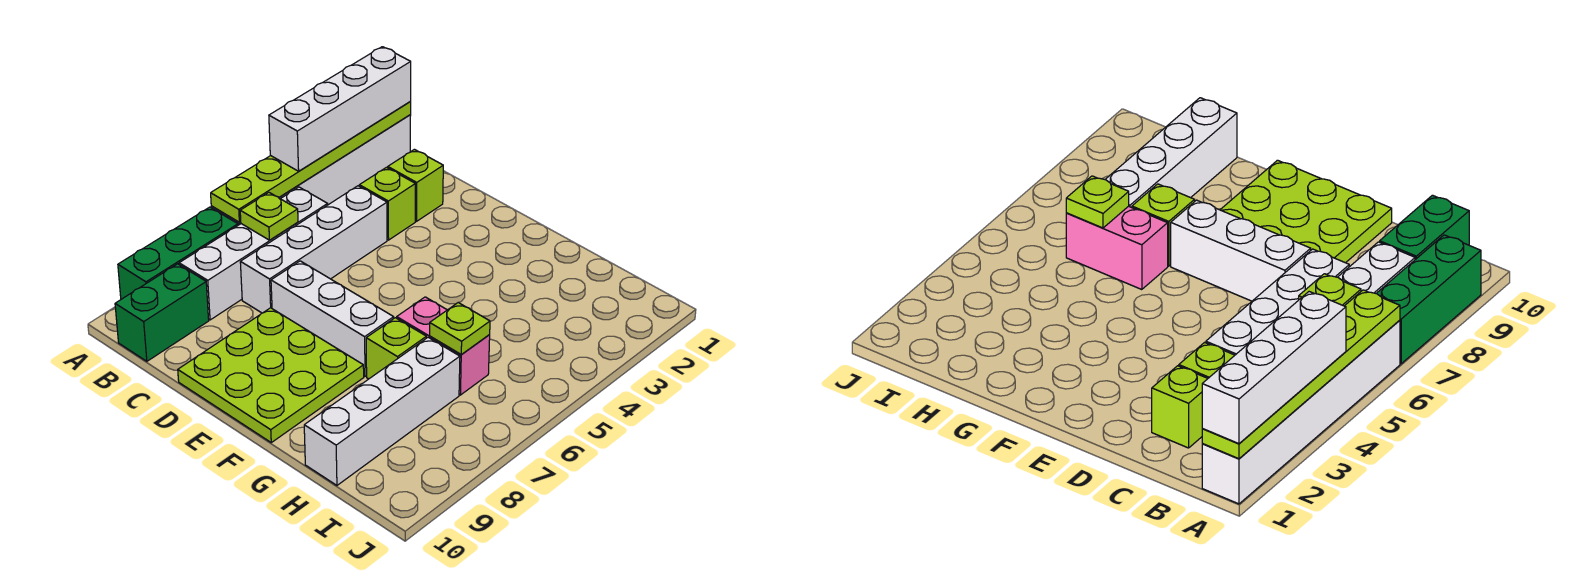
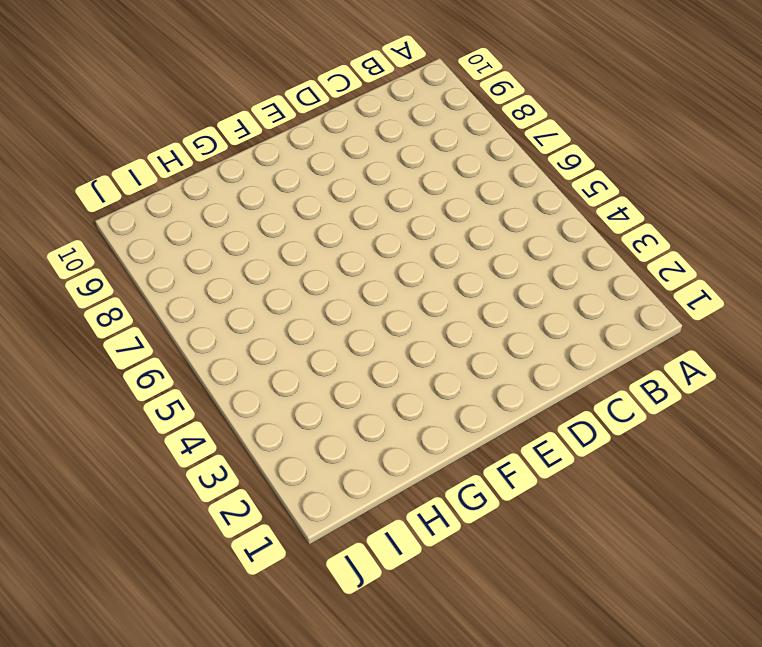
none -> white brick A1:A6 level 1
none -> green brick A7:A9 level 1
none -> white brick B5:B8 level 1

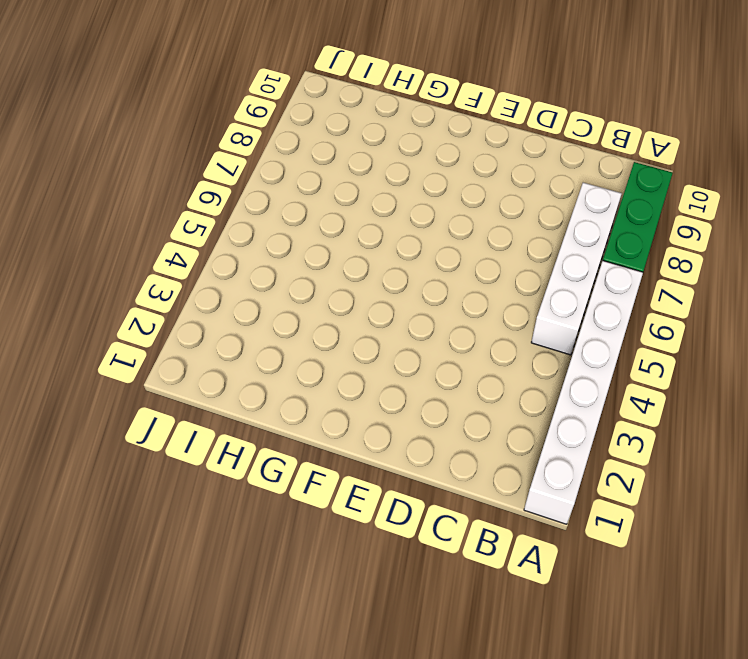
none -> green brick B9:B10 level 1
none -> lime brick C2 level 1
none -> lime brick C3 level 1

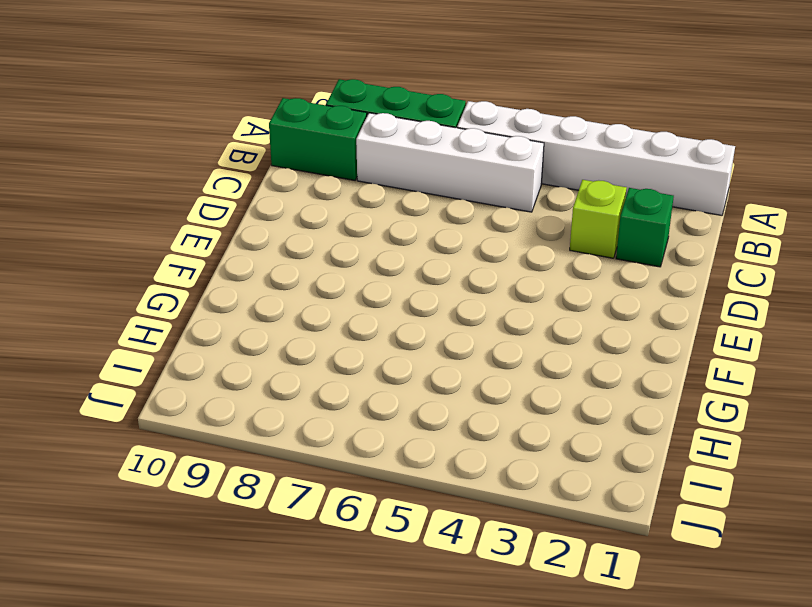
green brick C2 level 1 -> lime brick C2 level 1
none -> white brick C4:C7 level 1
none -> white brick D7:F7 level 1
none -> lime plate D8:F10 level 1

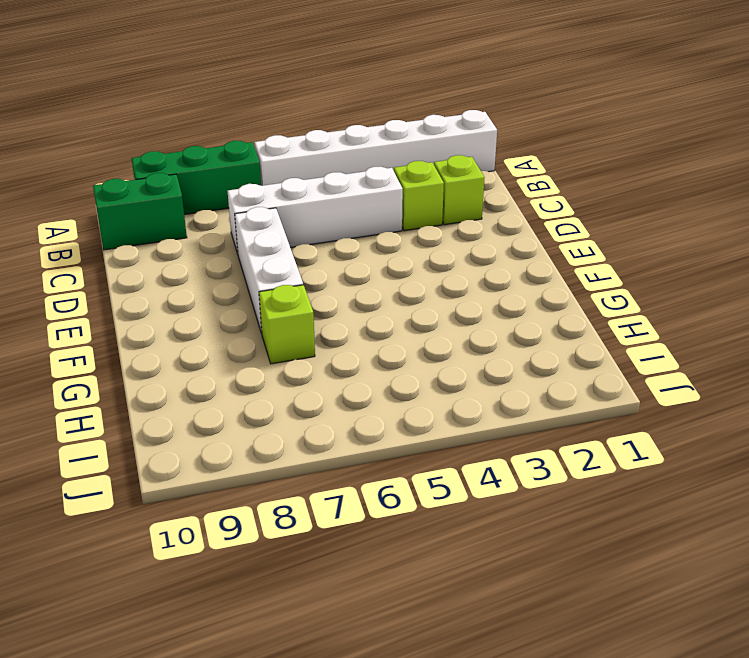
none -> white brick B5:B8 level 1
none -> lime plate D8:F10 level 1
none -> pink brick G6:H6 level 1

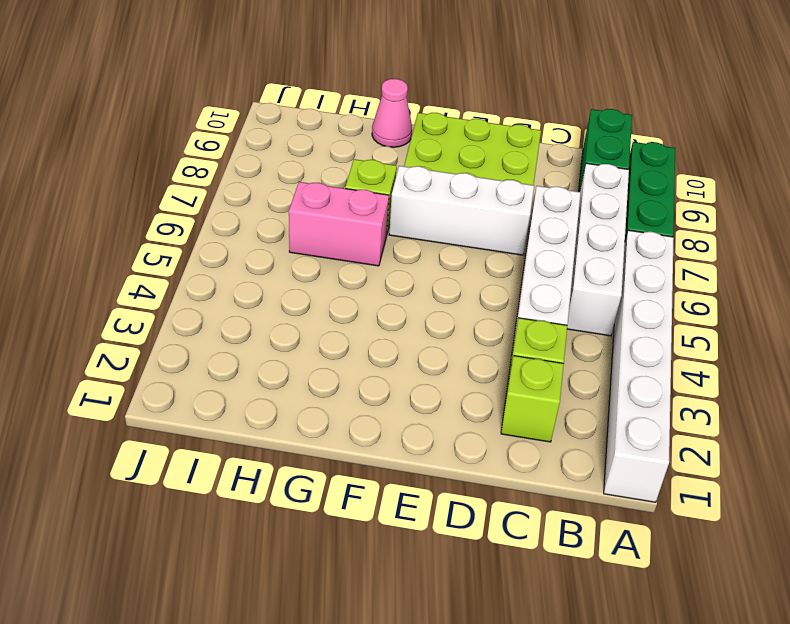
pink cone G10 level 1 -> none
none -> white brick H7:H10 level 1
none -> lime plate A1:A6 level 2
none -> lime plate B6 level 2

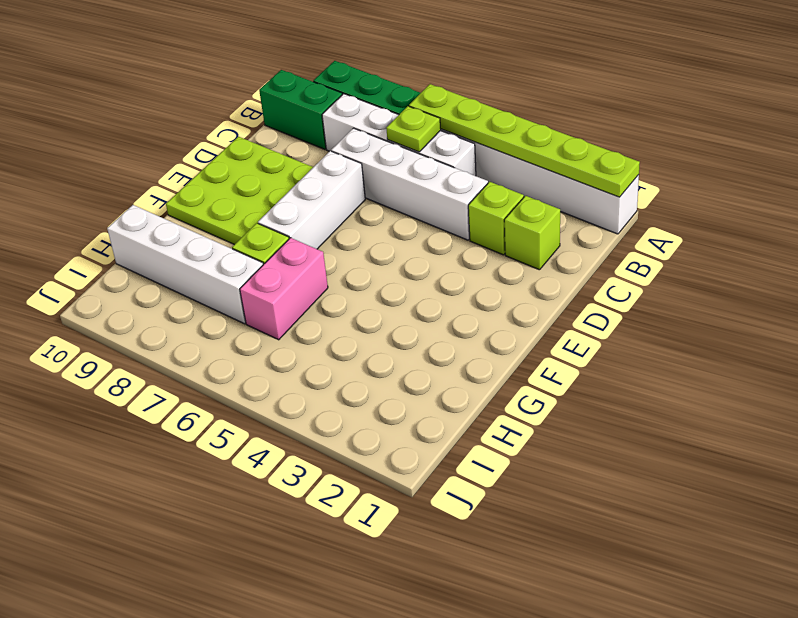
none -> lime plate H6 level 2
none -> white brick A1:A4 level 3

